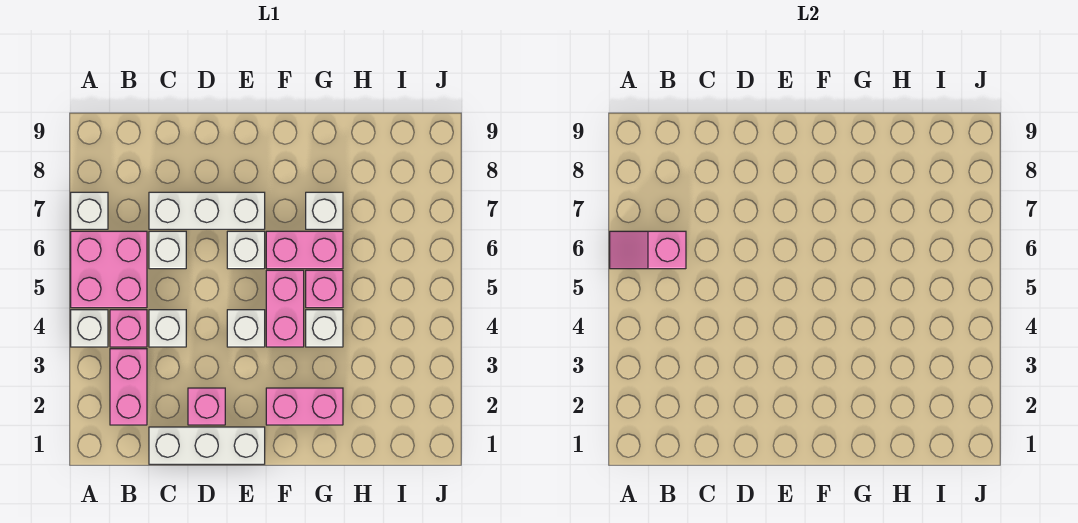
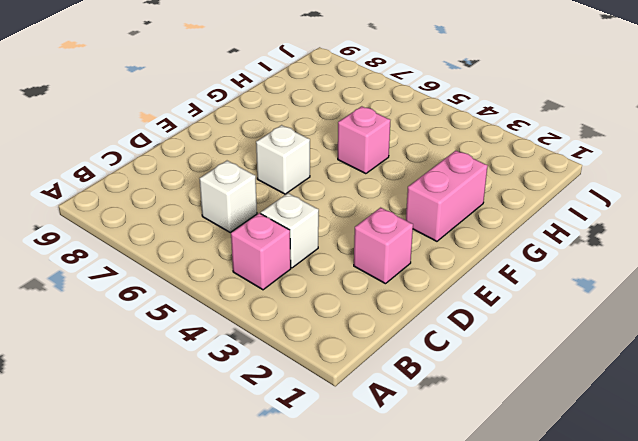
none -> white brick A4 level 1
none -> pink brick A5:B6 level 1
none -> white brick A7 level 1

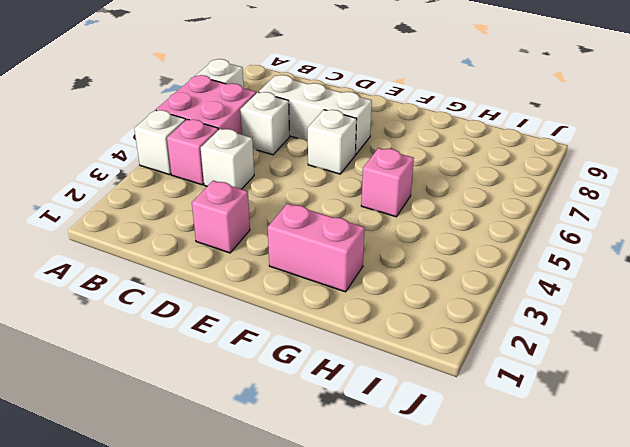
none -> pink brick B2:B3 level 1
none -> white brick C1:E1 level 1
none -> white brick E4 level 1

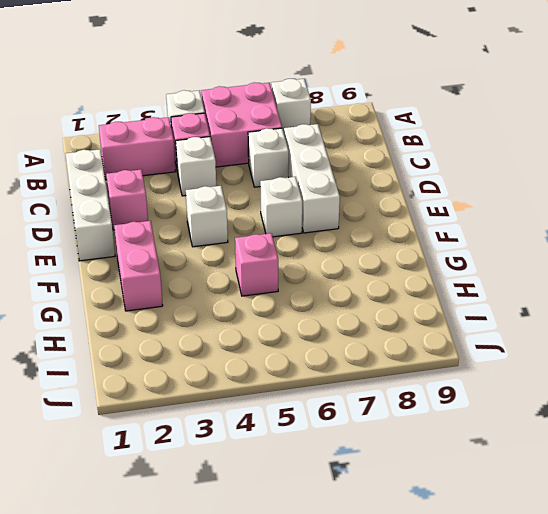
none -> pink brick F4:F5 level 1
none -> pink brick F6:G6 level 1
none -> white brick G4 level 1

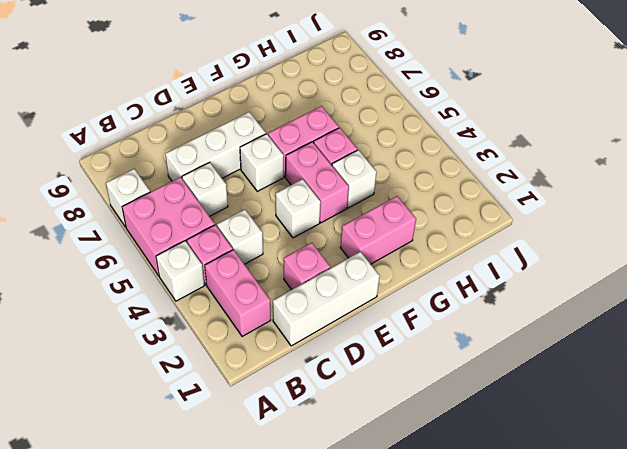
none -> white brick G7 level 1
none -> pink slope A6:B6 level 2 top B

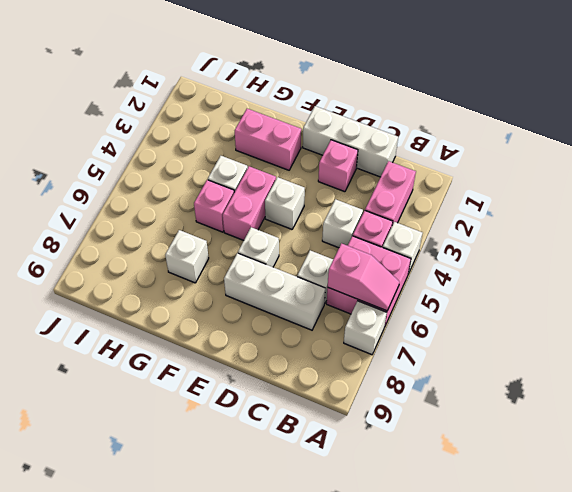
none -> pink brick F6:G6 level 1

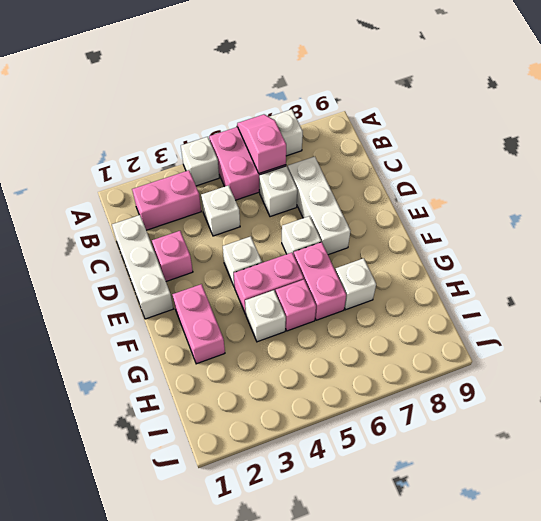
none -> pink brick B4 level 1

